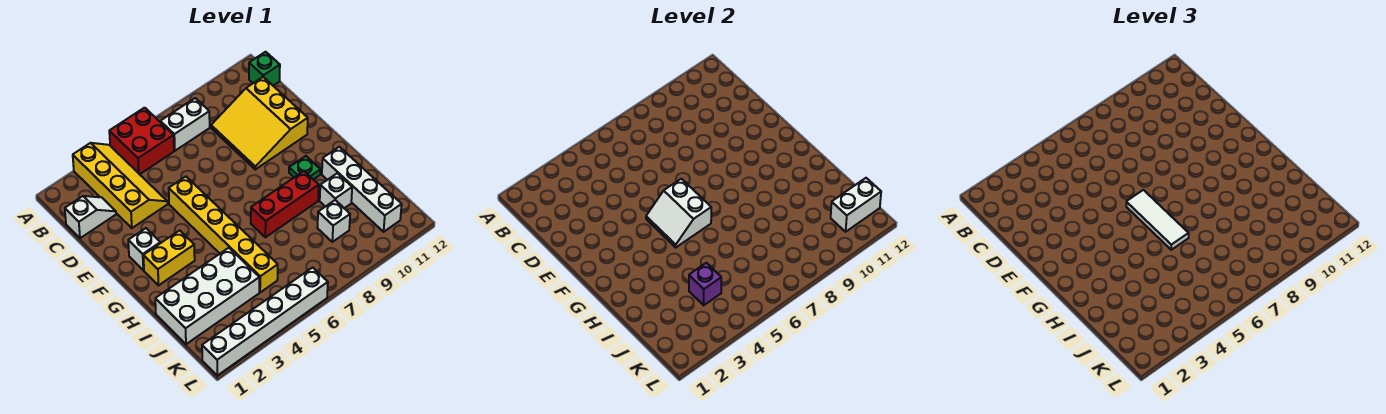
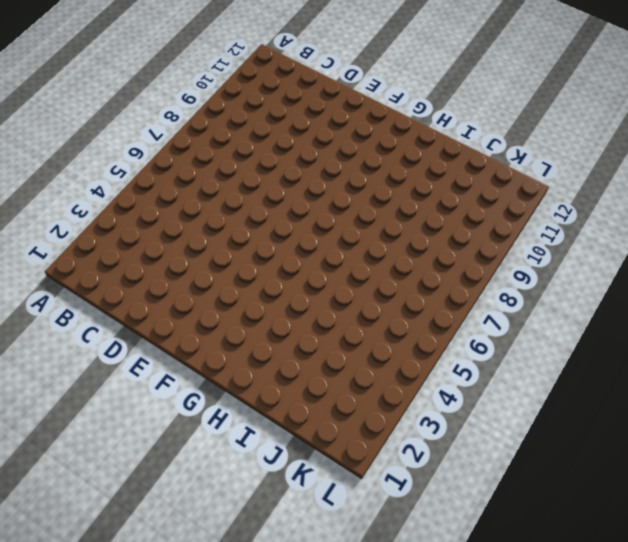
none -> yellow slope A3:D4 level 1 top 3
none -> red brick A5:B6 level 1
none -> white brick B7:B8 level 1

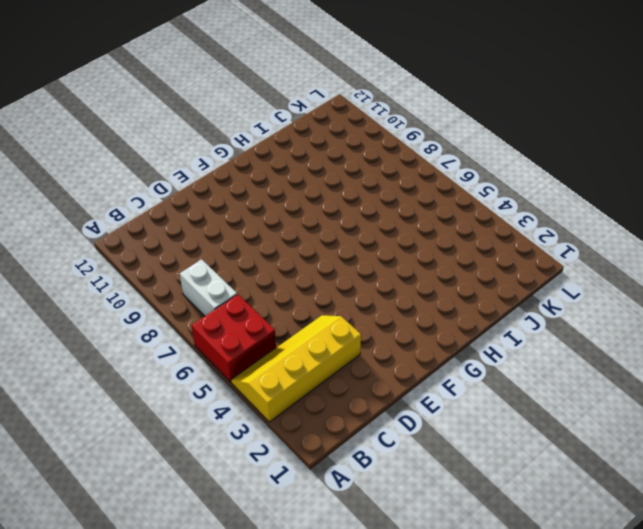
none -> green brick B12 level 1
none -> white slope C1:C2 level 1 top 1
none -> yellow slope C9:E11 level 1 top 11

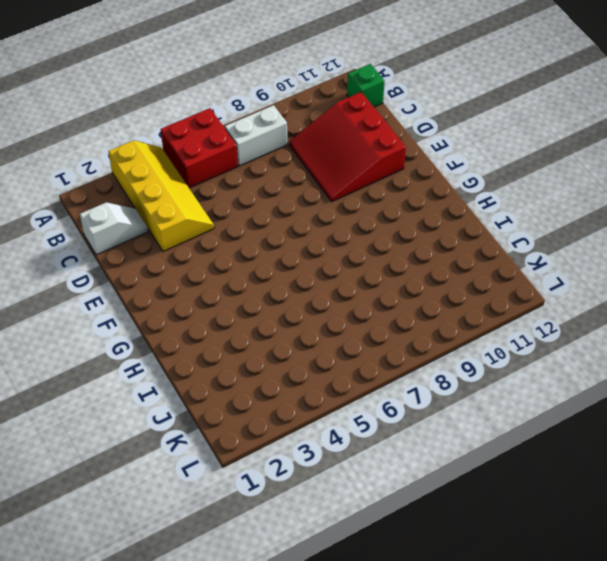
red slope C9:E11 level 1 top 11 -> yellow slope C9:E11 level 1 top 11
none -> yellow brick E5:J5 level 1
none -> white brick F2 level 1
none -> yellow brick G2:G3 level 1

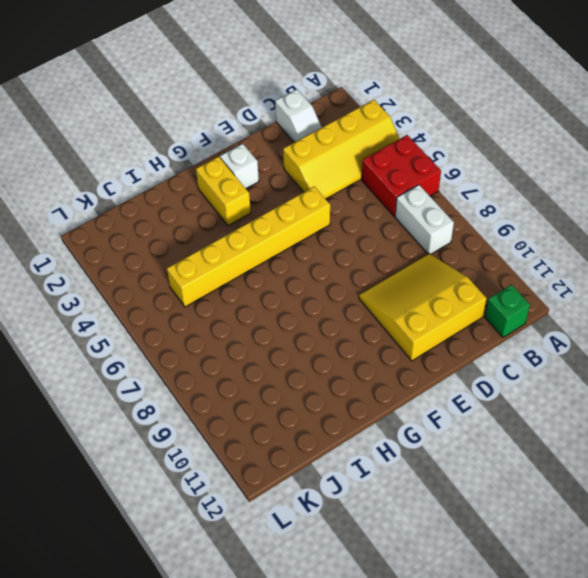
none -> green plate G10 level 1
none -> red brick H7:H9 level 1
none -> white brick H11:K11 level 1

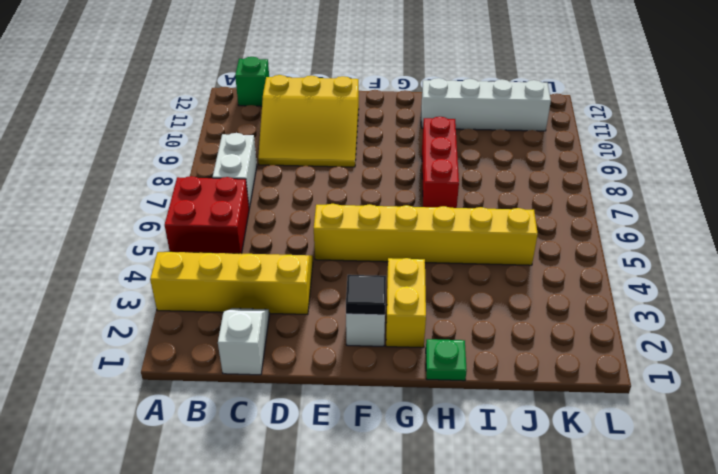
black tile F2 level 2 -> none
green plate H1 level 1 -> green plate G10 level 1
none -> white brick I1:J4 level 1
none -> white brick I10 level 1
none -> white brick J9 level 1

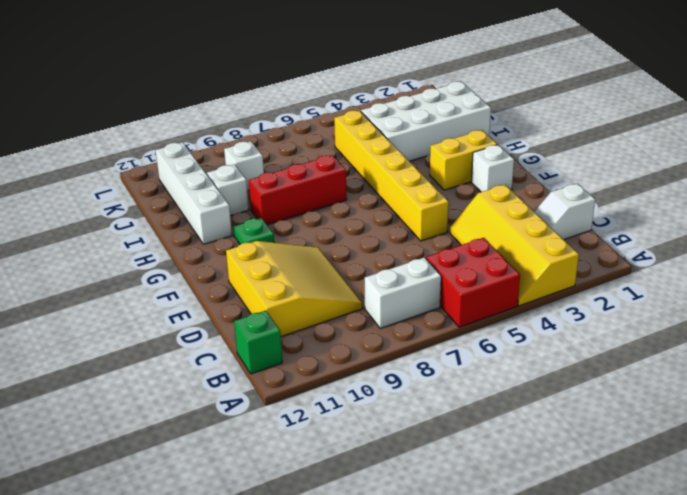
none -> white brick L1:L6 level 1
none -> white slope F5:G6 level 2 top 6
none -> purple brick J4 level 2

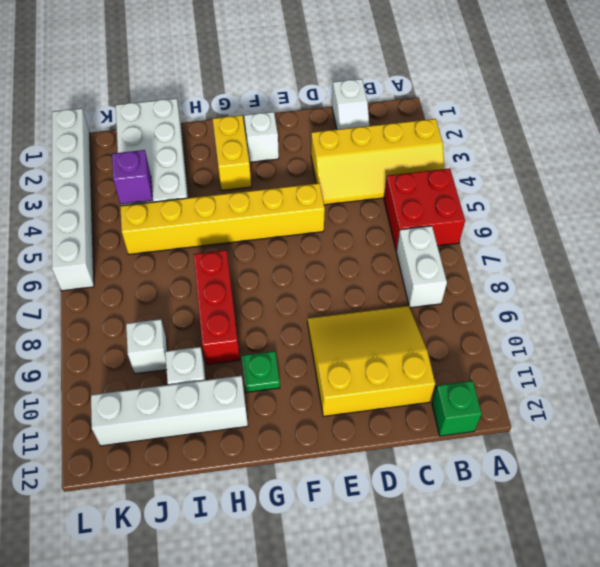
none -> white slope F5:G6 level 2 top 6
none -> white brick K11:K12 level 2
none -> white tile F6:H6 level 3

